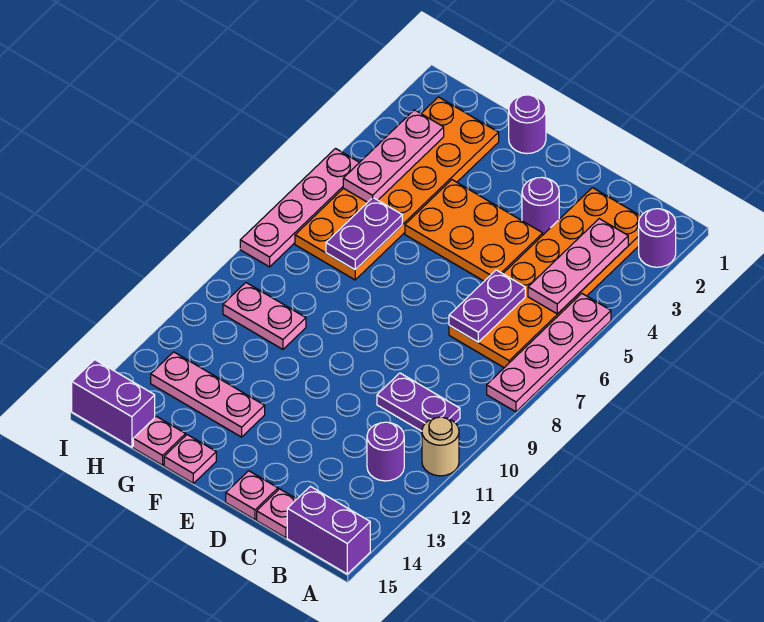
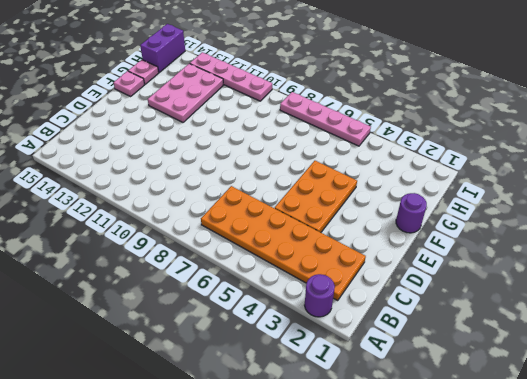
pink plate F12:H13 level 1 -> pink plate F13:H13 level 1
pink plate I10:I13 level 1 -> pink plate A5:A8 level 1
none -> tan round brick A11 level 1
none -> purple brick A15:B15 level 1
none -> purple plate B10:C10 level 1

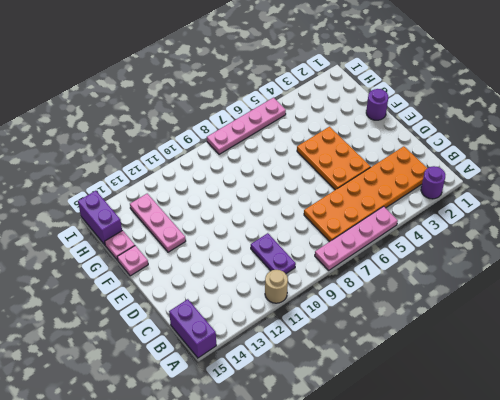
none -> purple round brick B12 level 1
none -> pink plate C15 level 1
none -> purple round brick D3 level 1

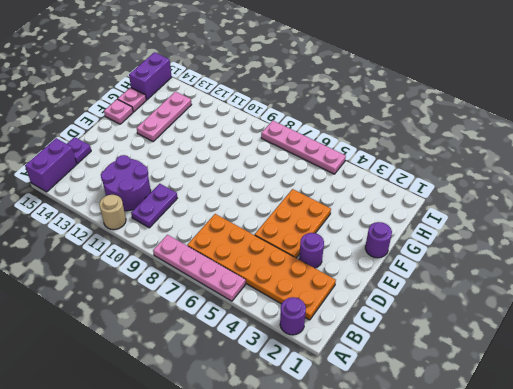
purple round brick B11:C12 level 1 -> purple round brick B12 level 1
purple plate C15 level 1 -> pink plate C15 level 1
none -> pink plate D15 level 1
none -> orange plate G2:H7 level 1
none -> pink plate G10:H10 level 1

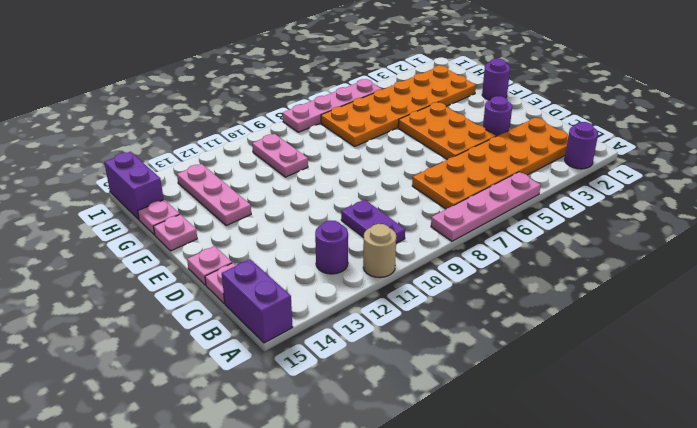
none -> pink plate B3:B5 level 2
none -> purple plate C6:C7 level 2
none -> purple plate G6:G7 level 2

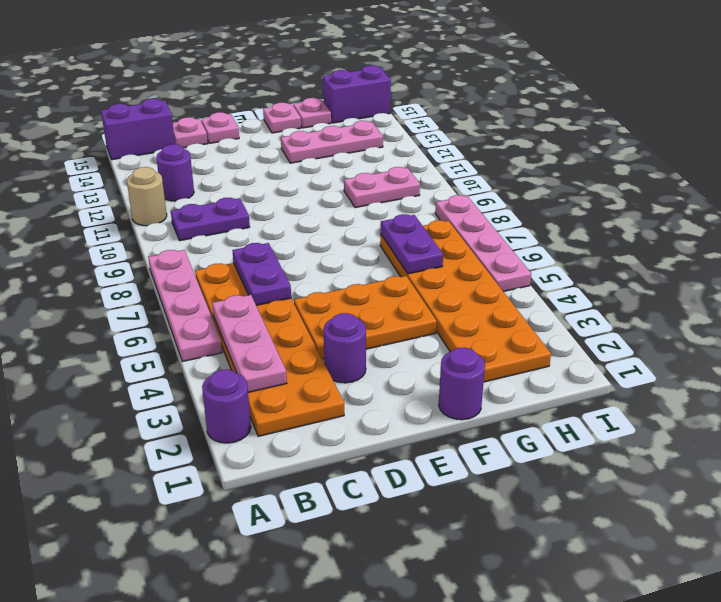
none -> pink plate H3:H5 level 2

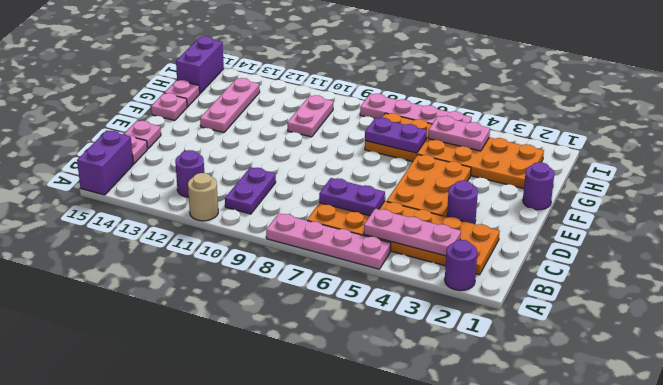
pink plate H4:H5 level 2 -> pink plate H3:H5 level 2

